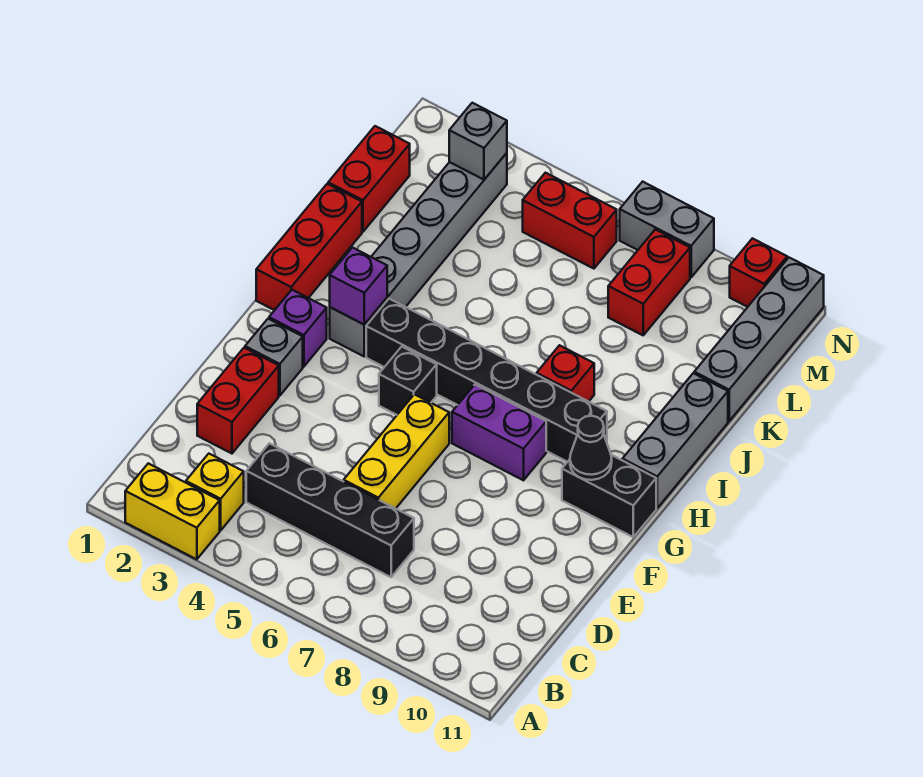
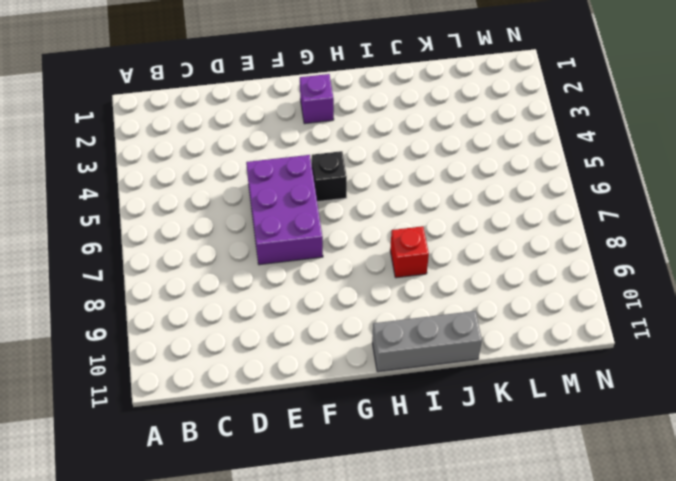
purple brick E5:F7 level 1 -> yellow brick D6:F6 level 1
none -> yellow brick A2:A3 level 1
none -> yellow brick B3 level 1
none -> black brick C4:C7 level 1

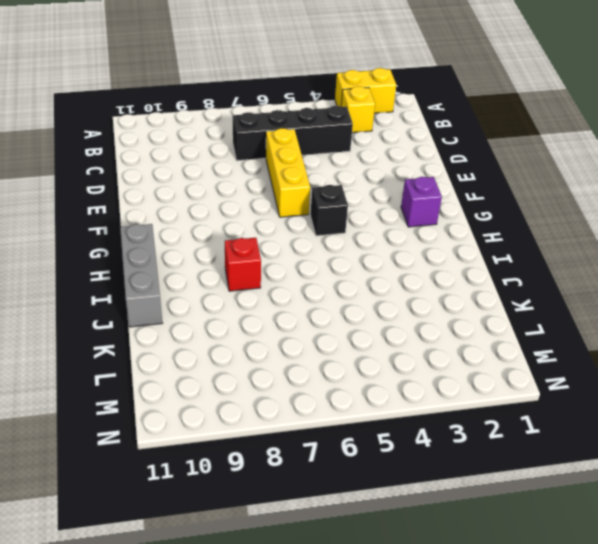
none -> red brick D2:E2 level 1
none -> grey brick F2 level 1
none -> purple brick G7:G8 level 1

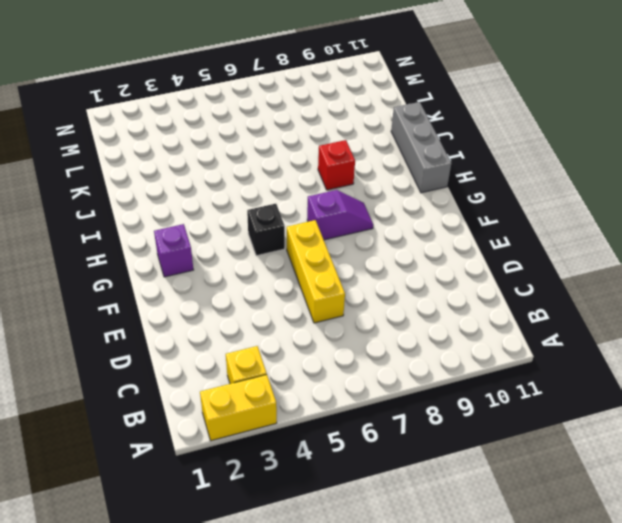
purple slope G7:G8 level 1 top 7 -> purple brick G7:G8 level 1
none -> black brick C4:C7 level 1
none -> red brick D2:E2 level 1
none -> grey brick F2 level 1

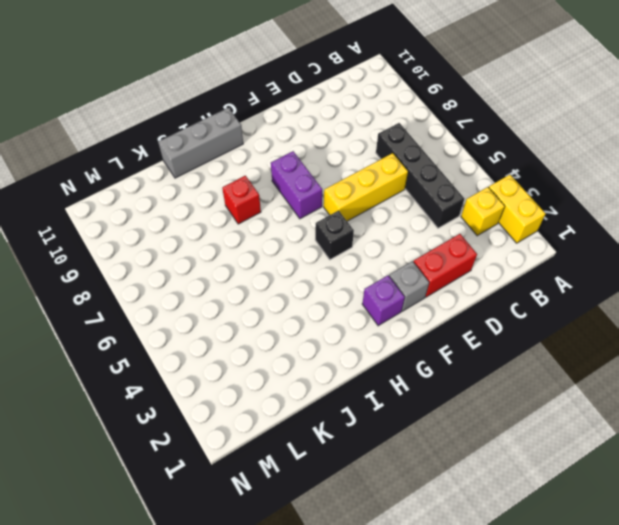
none -> black brick G10:G11 level 1
none -> red brick H1:J1 level 1
none -> grey brick H3:M3 level 1

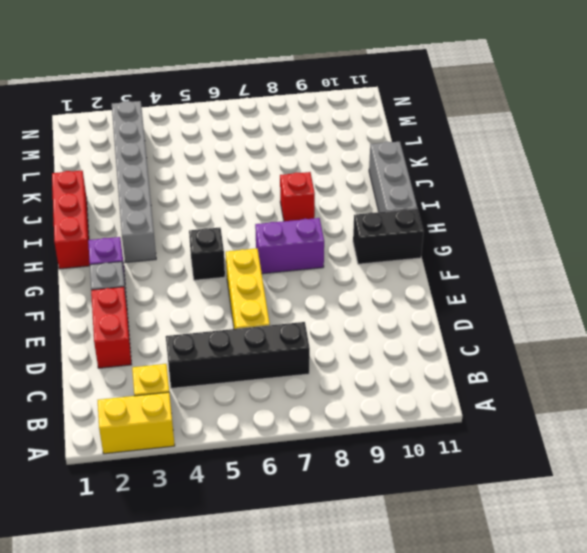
none -> black brick H4:H9 level 1
none -> red brick K1:L1 level 1
none -> grey brick K11:N11 level 1

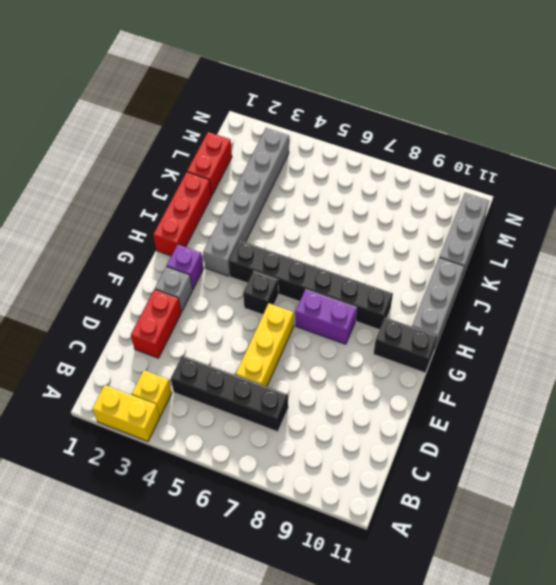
grey brick K11:M11 level 1 -> grey brick K11:N11 level 1
none -> red brick I8 level 1
none -> red brick L8:M8 level 1
none -> red brick M5:M6 level 1

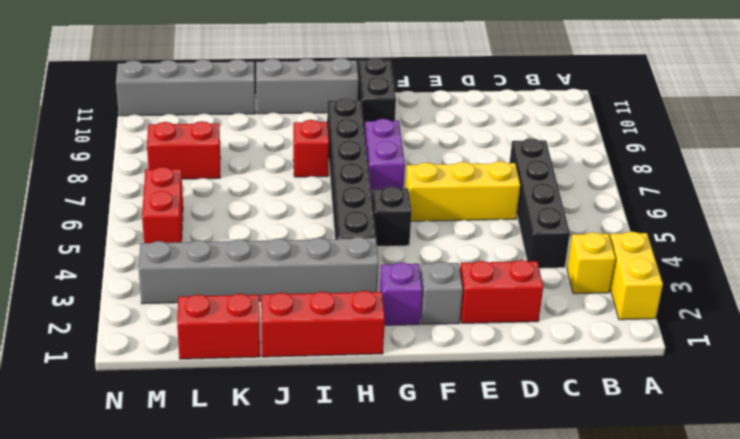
none -> grey brick N7:N8 level 1
none -> red brick N10 level 1
none -> black cone G10 level 2

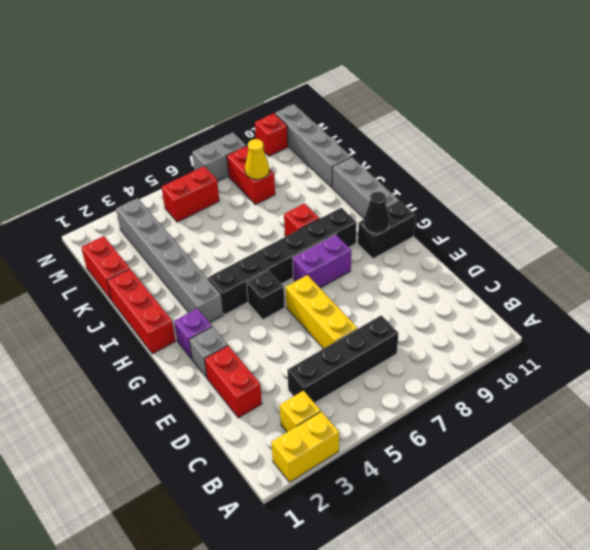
yellow cone L8 level 2 -> none
none -> purple brick H3 level 2
none -> grey brick M3 level 2

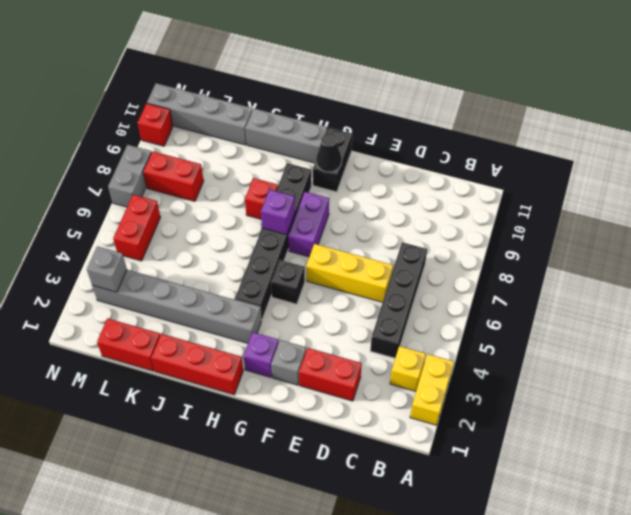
purple brick H7 level 2 -> purple brick H3 level 2

